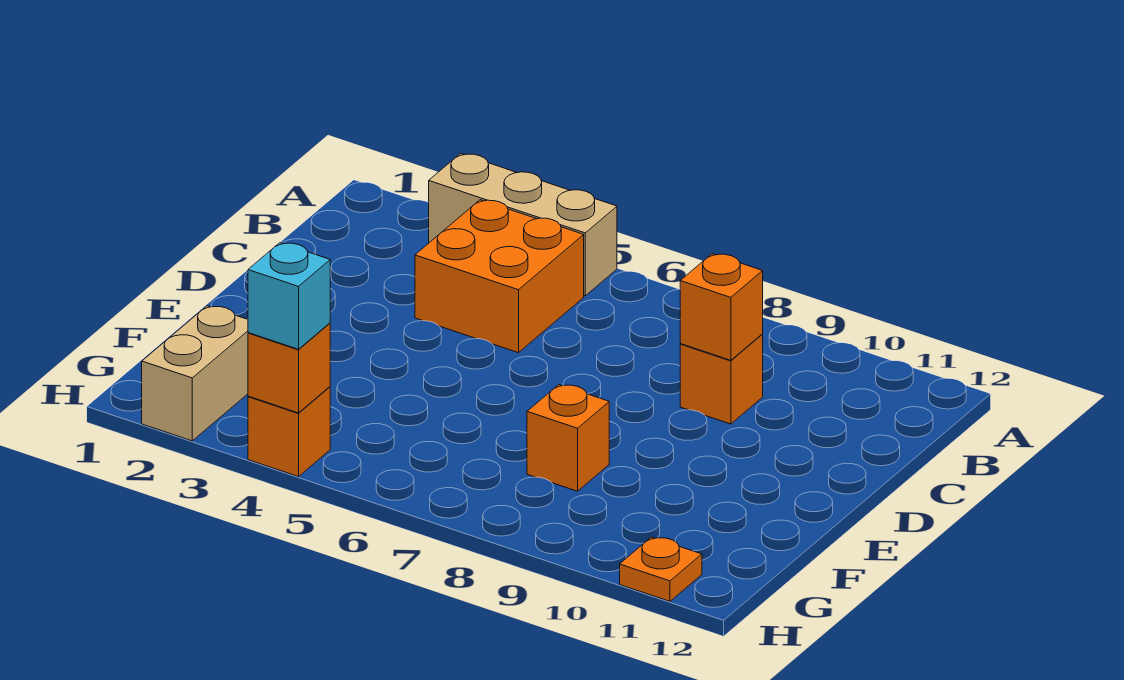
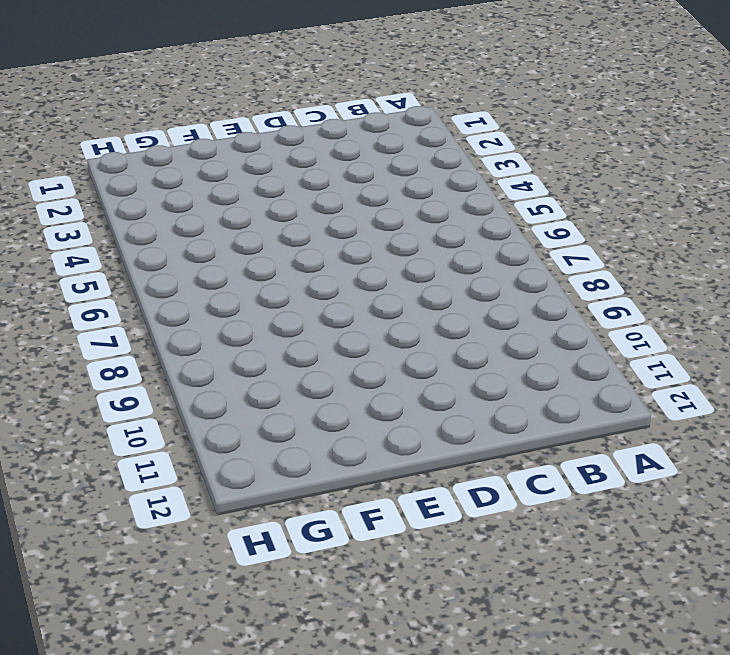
none -> tan brick A3:A5 level 1
none -> orange brick B4:C5 level 1

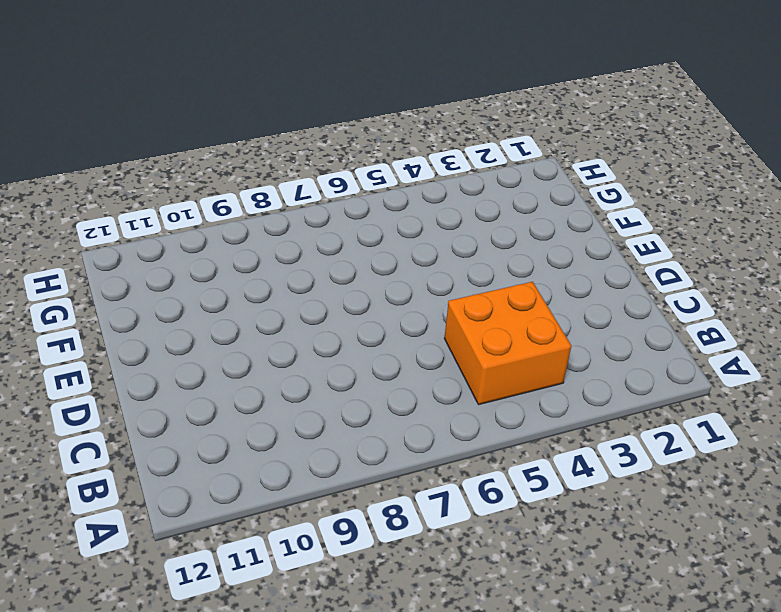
none -> tan brick A3:A5 level 1
none -> orange brick C9 level 1

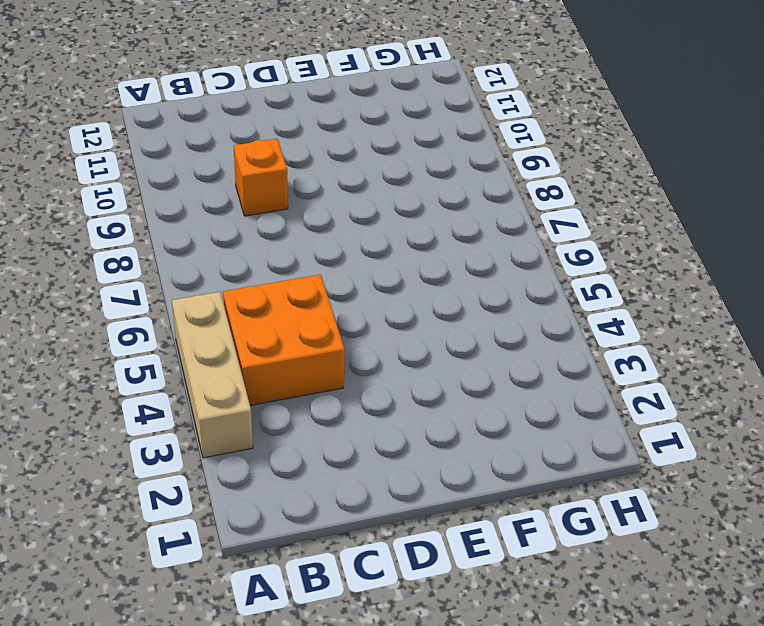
none -> orange brick F8 level 1
none -> tan brick G2:H2 level 1

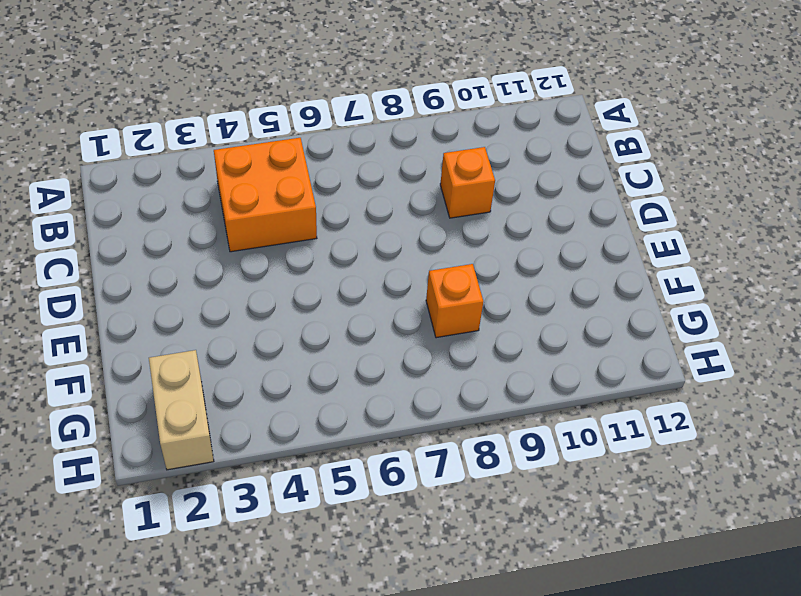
none -> tan brick A3:A5 level 1
none -> orange brick H4 level 1

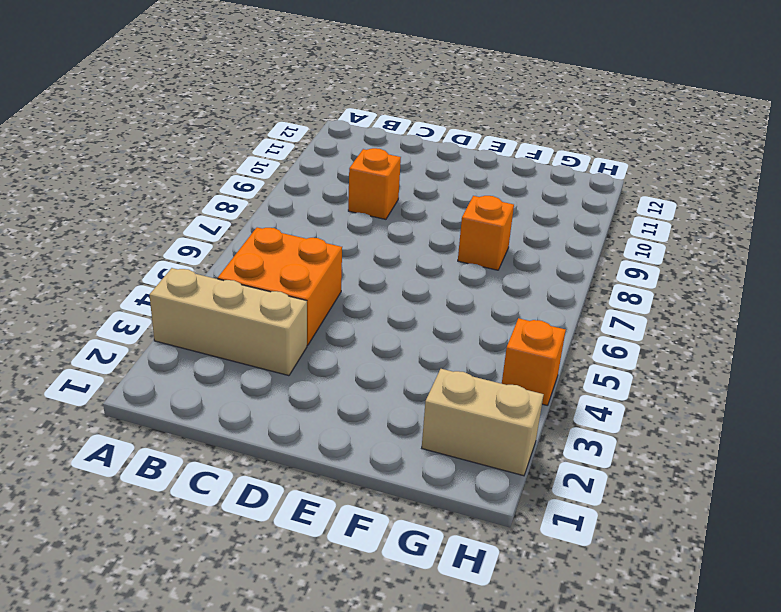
tan brick A3:C3 level 1 -> tan brick A3:A5 level 1
none -> orange plate H11 level 1
none -> orange brick C9 level 2

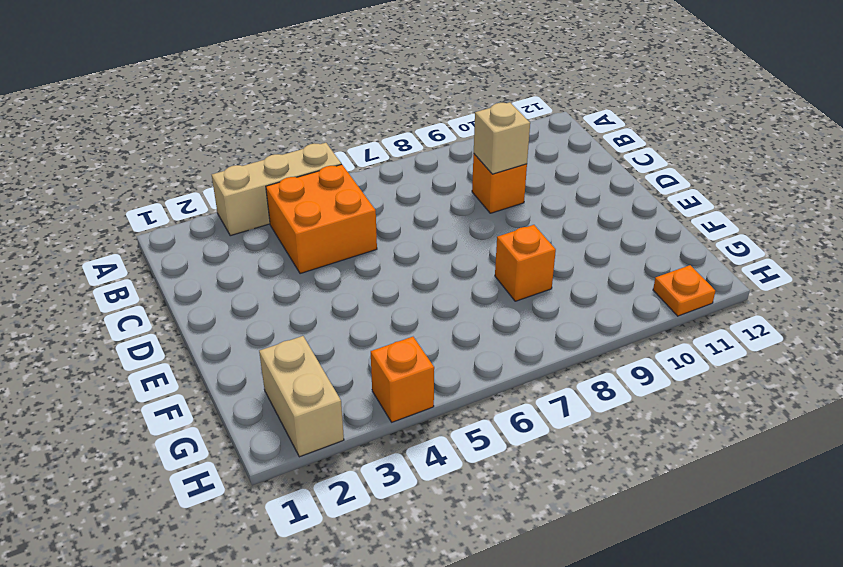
tan brick C9 level 2 -> orange brick C9 level 2
none -> orange brick H4 level 2
none -> cyan brick H4 level 3

